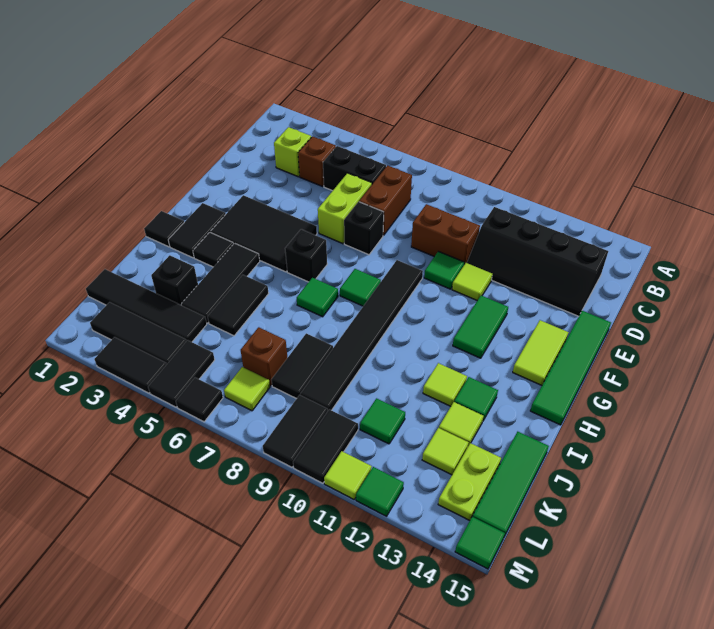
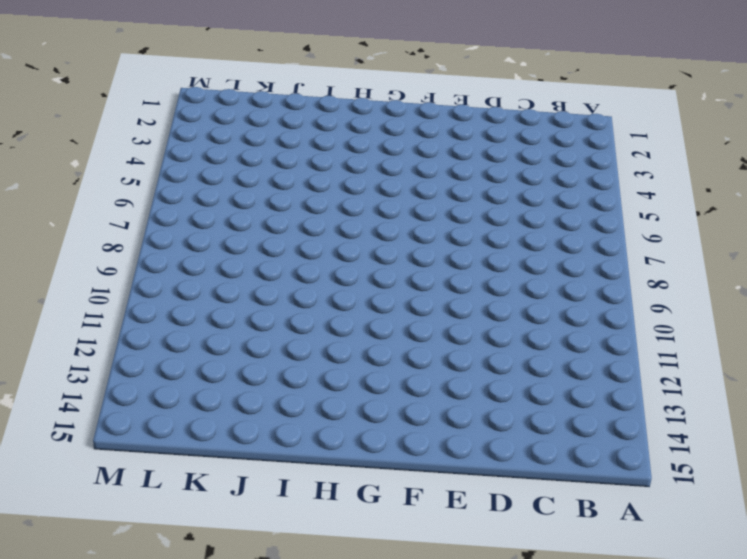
none -> lime brick C3 level 1
none -> brown brick C4 level 1
none -> black brick C5:C6 level 1
none -> brown brick C7:D7 level 1

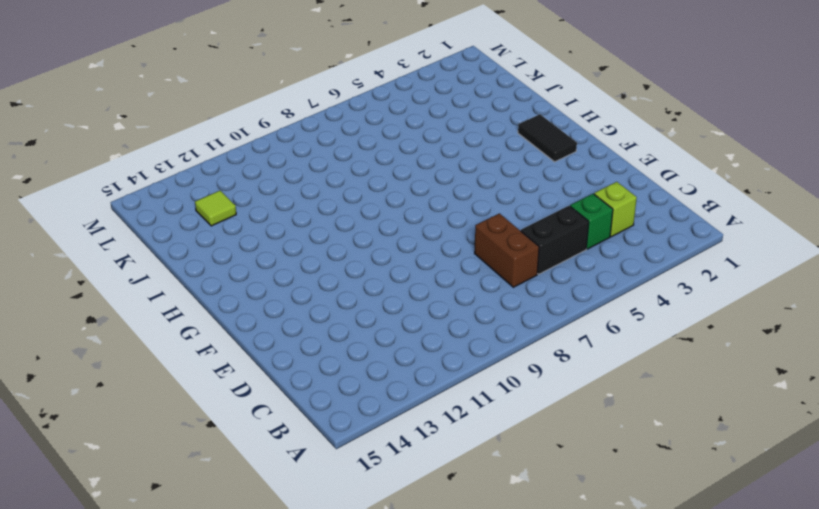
green brick C4 level 1 -> brown brick C4 level 1
none -> black slope C11:D14 level 1 top C
none -> lime brick D6:E6 level 1
none -> brown brick D9:D10 level 1
none -> black brick E7 level 1

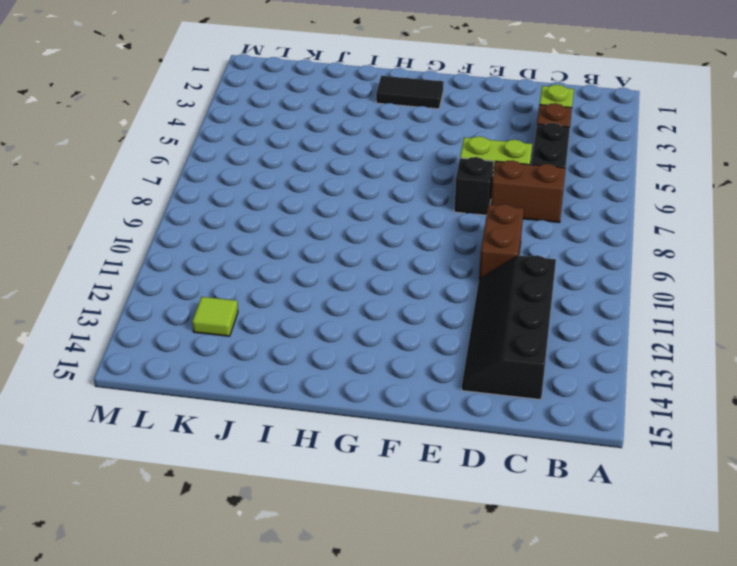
none -> green tile E10 level 1
none -> lime tile E11 level 1
none -> green tile E15:H15 level 1
none -> black tile F3:G5 level 1

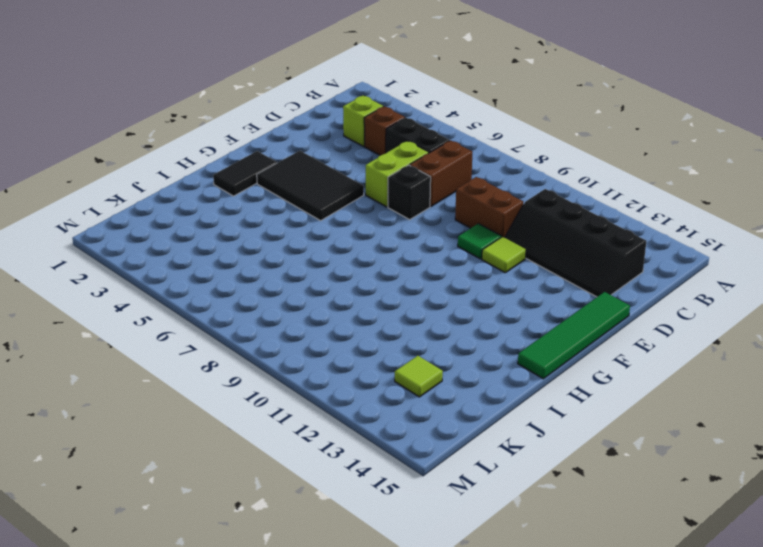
none -> black tile F9:K9 level 1
none -> green tile F12:G12 level 1
none -> lime tile F14:G14 level 1
none -> black brick G6 level 1

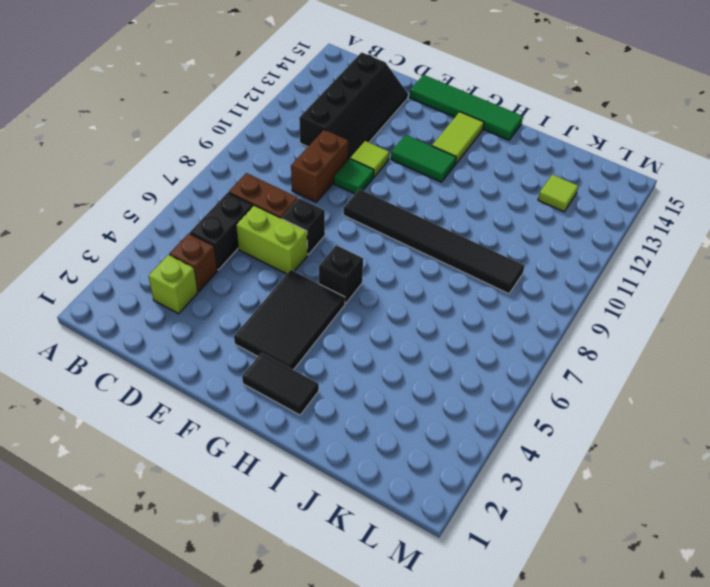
lime tile G13:G14 level 1 -> lime tile F14:G14 level 1
none -> green tile G8 level 1
none -> black tile H1 level 1
none -> black tile H3 level 1
none -> black tile H4:J4 level 1

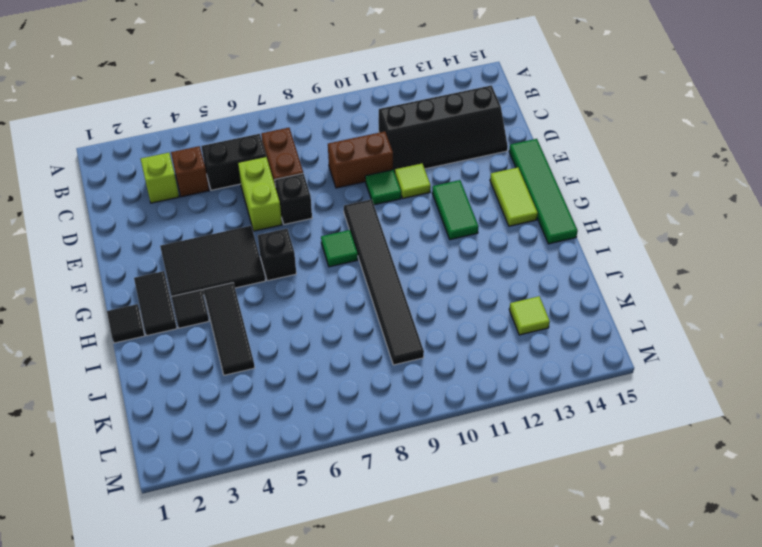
none -> green tile H7 level 1
none -> black tile I5:J5 level 1
none -> lime tile I12 level 1
none -> green tile I13 level 1

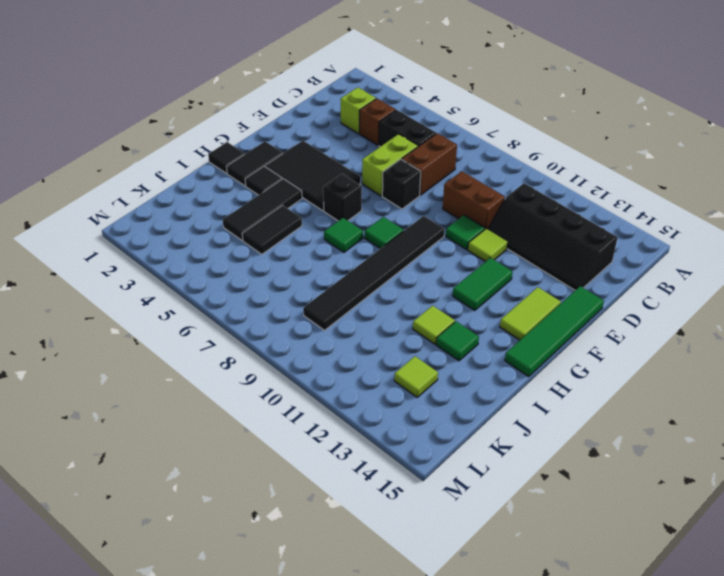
none -> black brick J3 level 1
none -> black tile J8:K8 level 1
none -> lime tile J13 level 1
none -> green tile J15:L15 level 1

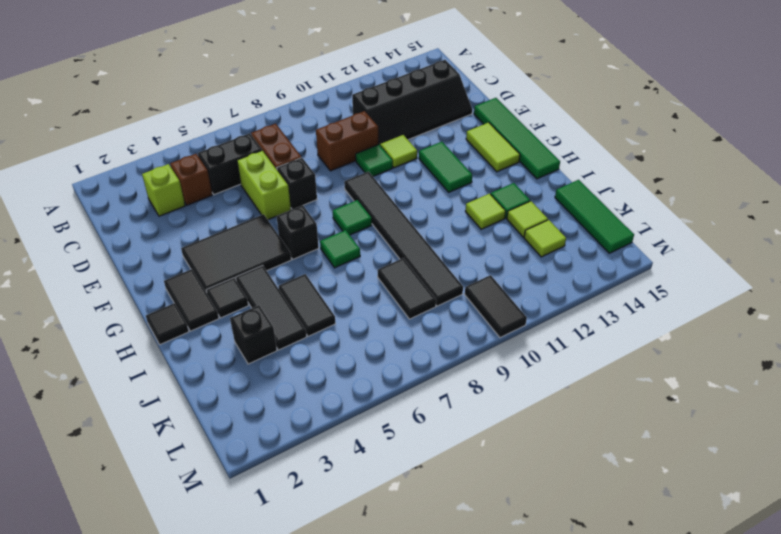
none -> black tile K1:K4 level 1
none -> brown brick K7 level 1
none -> green tile K11 level 1
none -> lime plate K14:L14 level 1

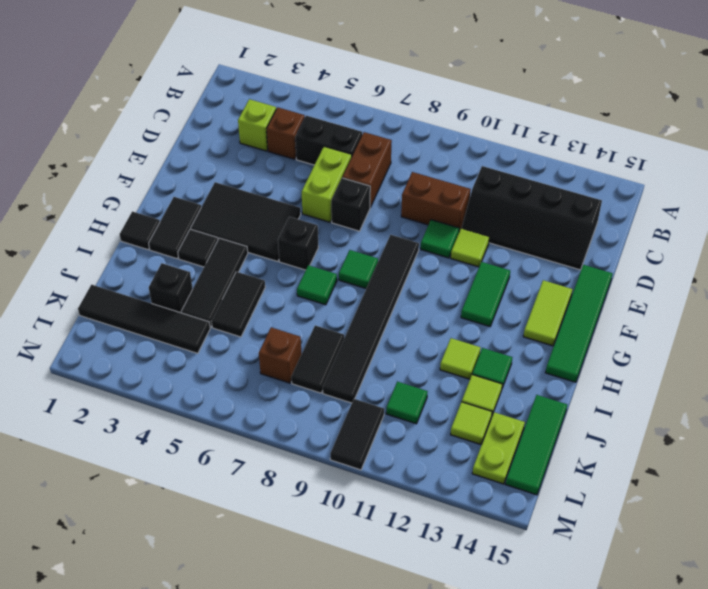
none -> black tile L2:L4 level 1
none -> black tile L5:M5 level 1
none -> lime tile L7 level 1
none -> black tile L9:M9 level 1

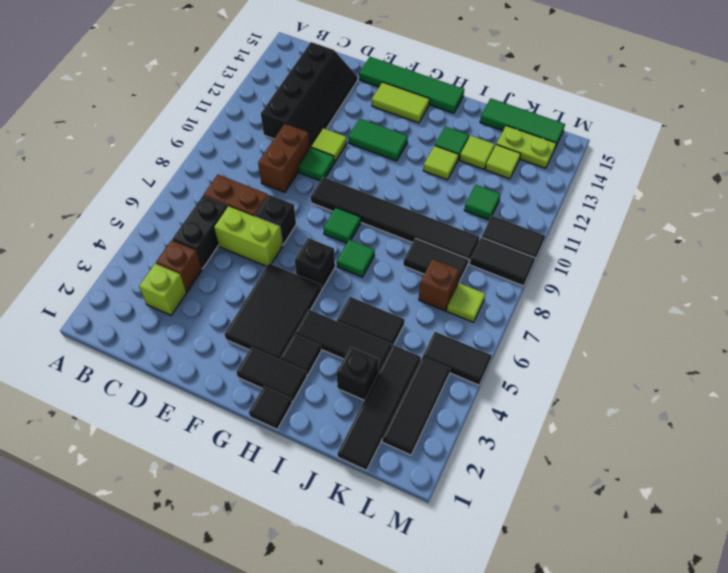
none -> black tile M3:M4 level 1
none -> black tile M6 level 1
none -> lime tile M11 level 1
none -> green tile M12 level 1

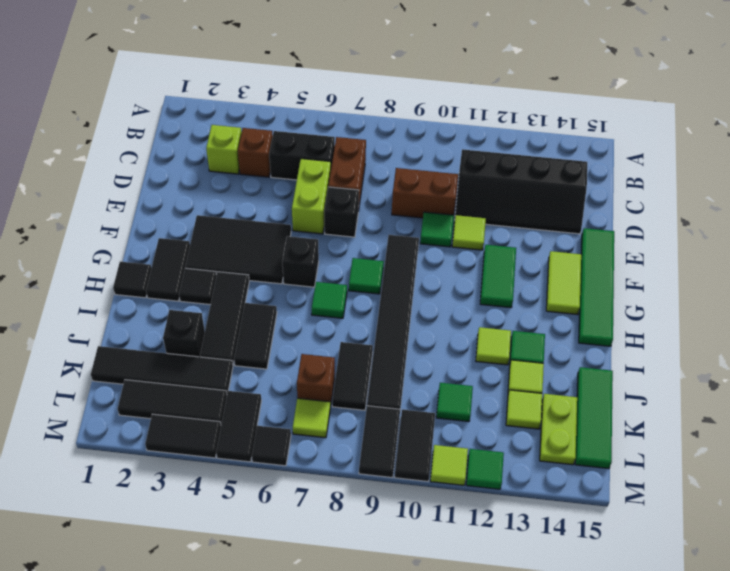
none -> green tile M15 level 1

